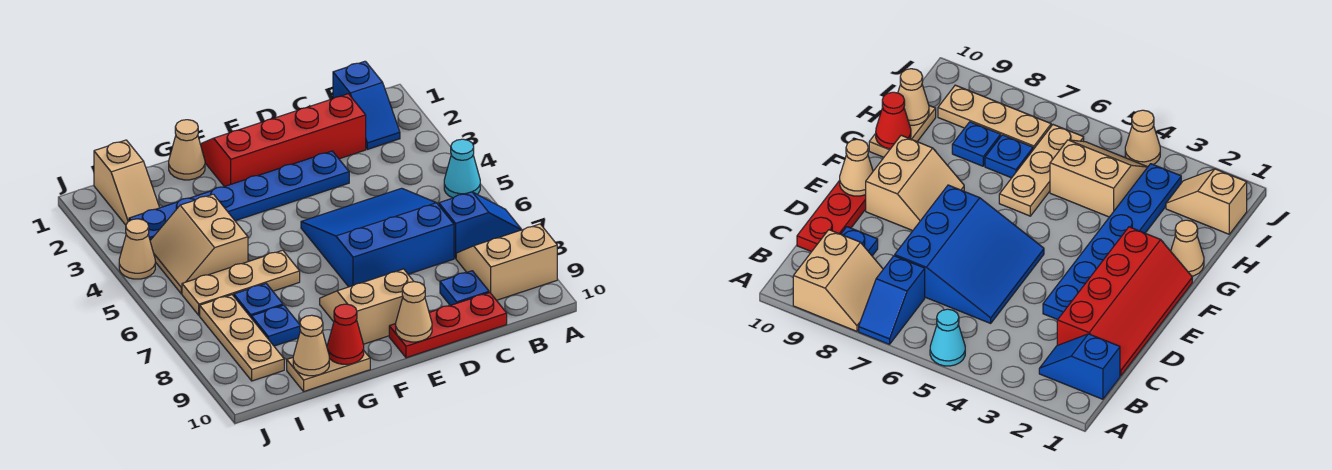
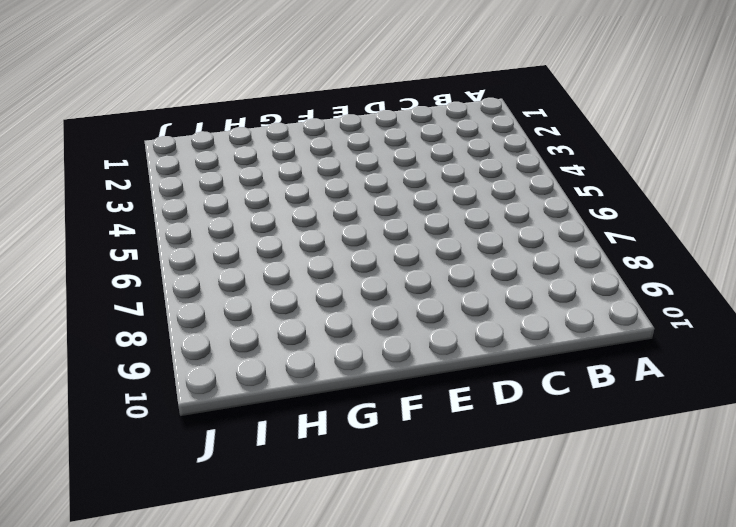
none -> cyan cone A5 level 1
none -> blue slope A7:B7 level 1 top B
none -> tan slope A8:B9 level 1 top 9

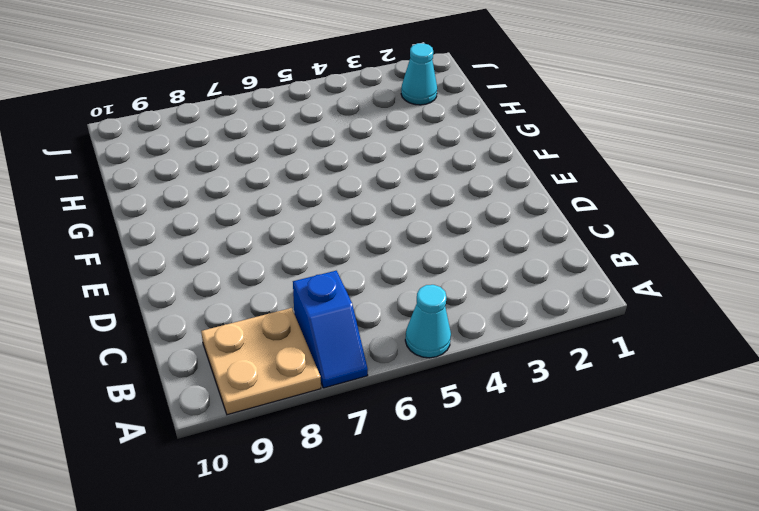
tan plate A8:B9 level 1 -> tan slope A8:B9 level 1 top 9
cyan cone I2 level 1 -> tan slope I1:I2 level 1 top 1
none -> blue slope B1:B2 level 1 top 1
none -> red slope C1:F2 level 1 top 2
none -> blue slope C5:E7 level 1 top 7

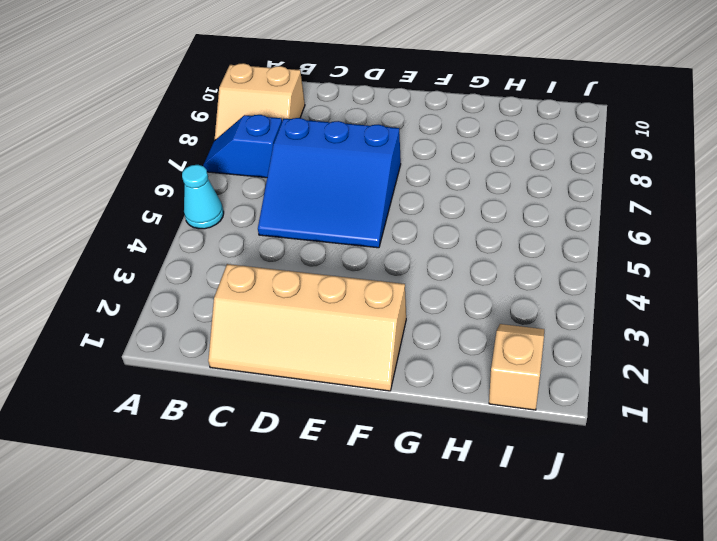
tan slope C1:F2 level 1 top 2 -> red slope C1:F2 level 1 top 2
none -> blue slope B1:B2 level 1 top 1
none -> blue plate C9 level 1
none -> red plate C10:E10 level 1

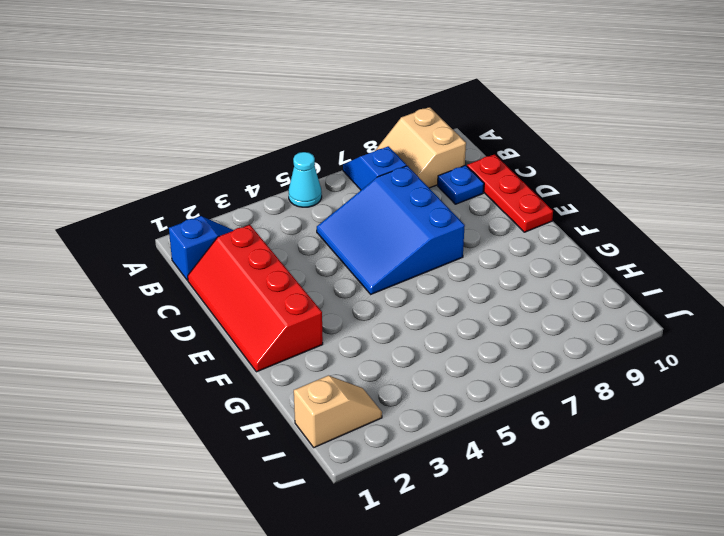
none -> blue plate D3:I3 level 1
none -> tan slope E8:F9 level 1 top 9
none -> tan cone G1 level 1

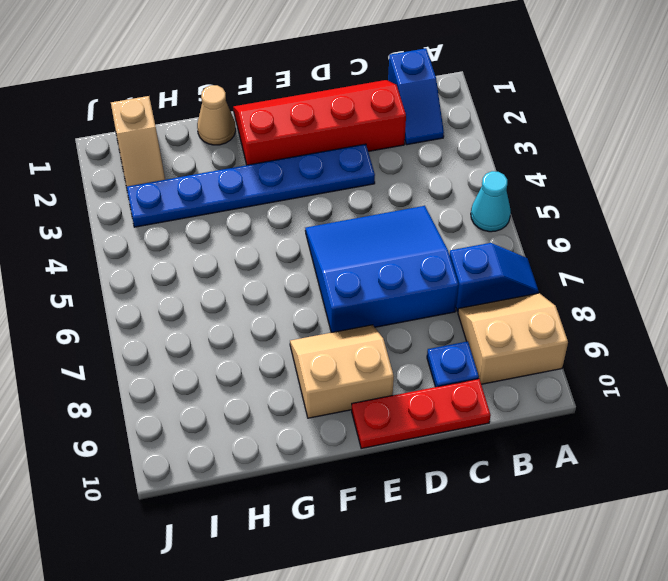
none -> tan plate G6:I6 level 1
none -> tan plate G10:H10 level 1
none -> tan slope H4:I5 level 1 top H

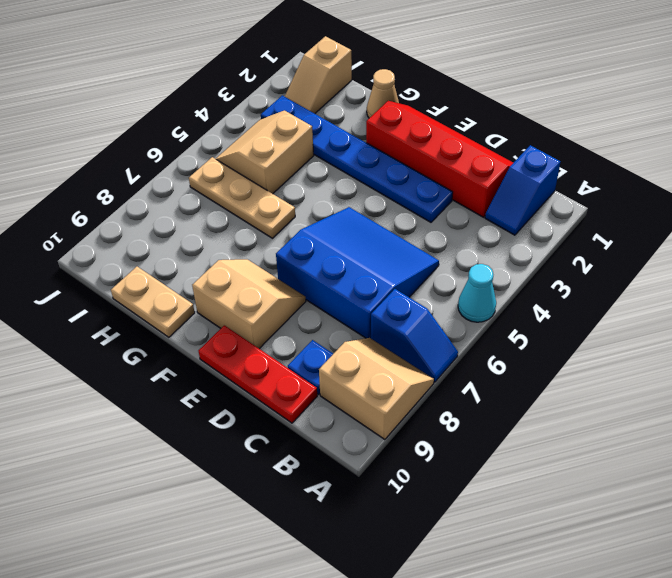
none -> blue plate H7 level 1
none -> blue plate H8 level 1
none -> tan plate I7:I9 level 1

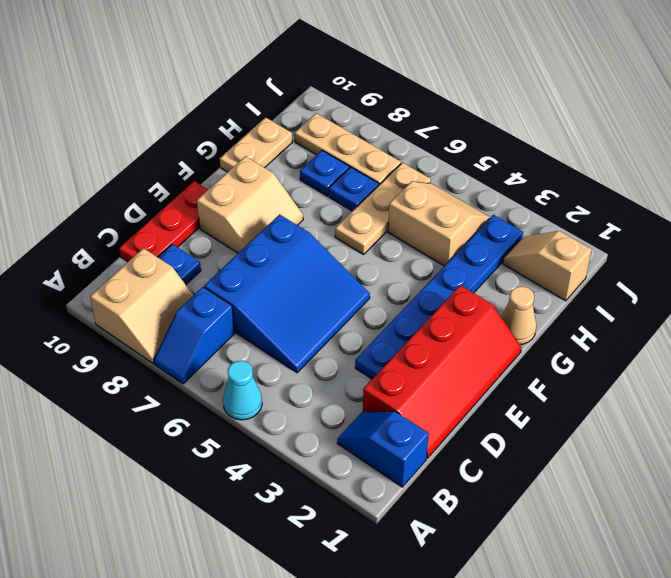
none -> tan cone J4 level 1
none -> tan cone E10 level 2
none -> red cone G10 level 2

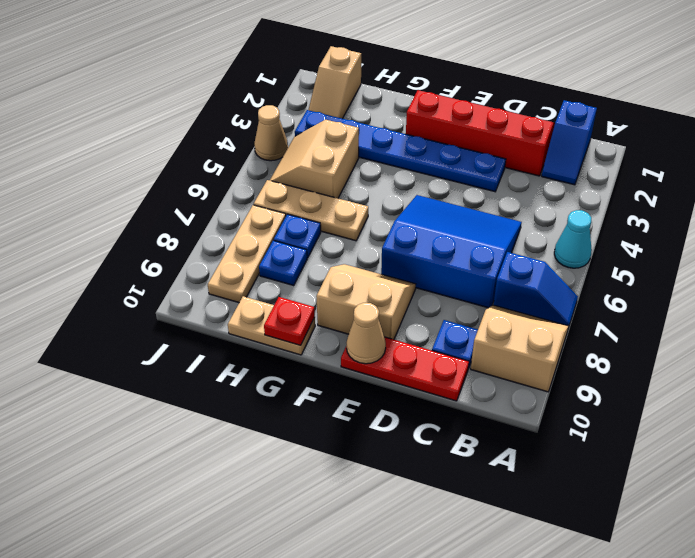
red plate G10 level 2 -> red cone G10 level 2
none -> tan cone G1 level 1
none -> tan cone H10 level 2

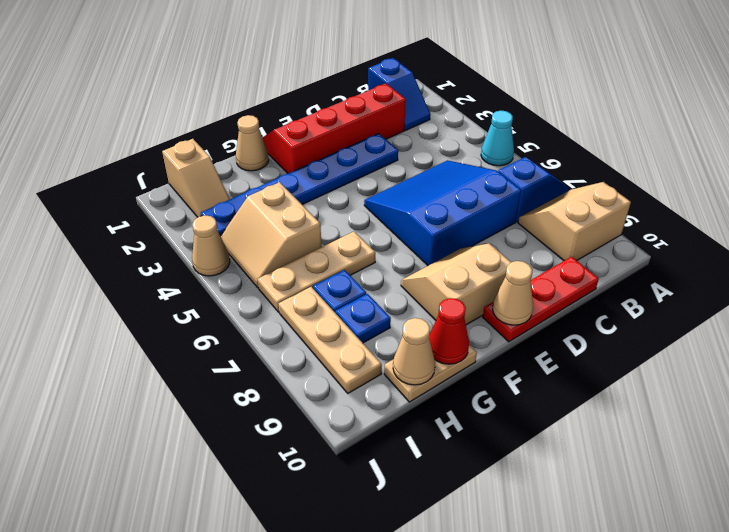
none -> blue plate C9 level 1

